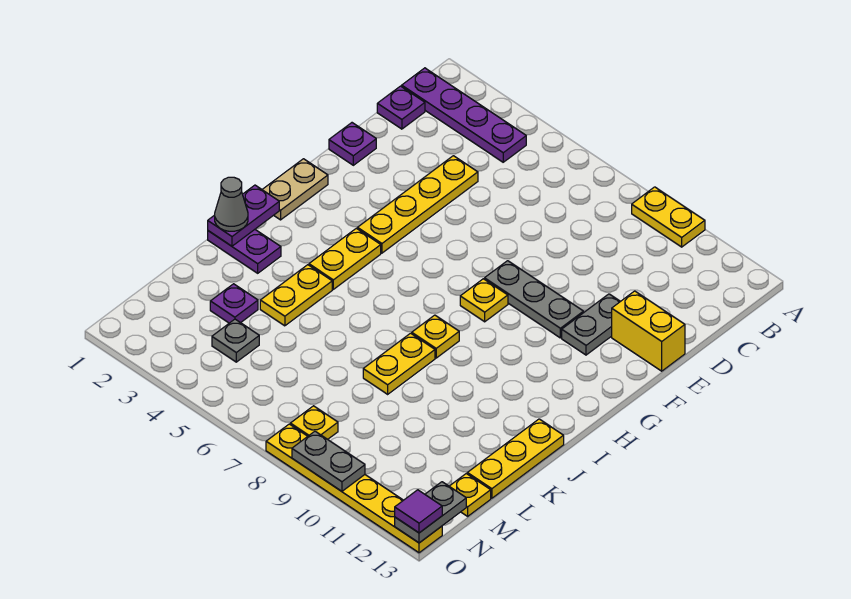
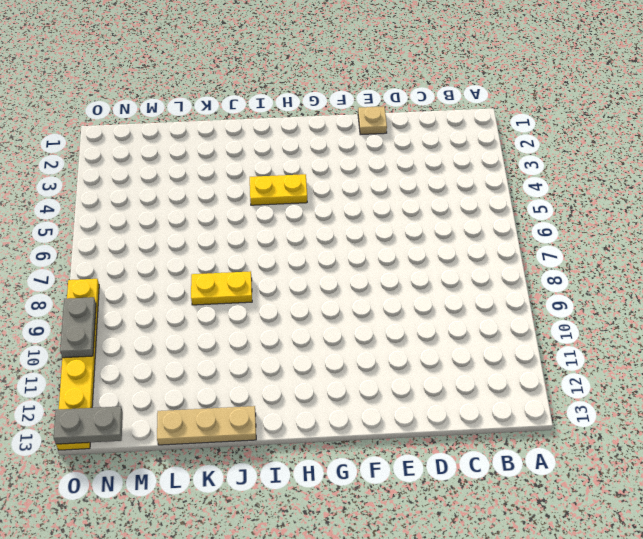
tan plate E1 level 1 -> purple plate E1 level 1
tan plate J13:L13 level 1 -> yellow plate J13:L13 level 1
none -> yellow plate A9:A10 level 1
none -> purple plate B1:B4 level 1
none -> purple plate C1 level 1

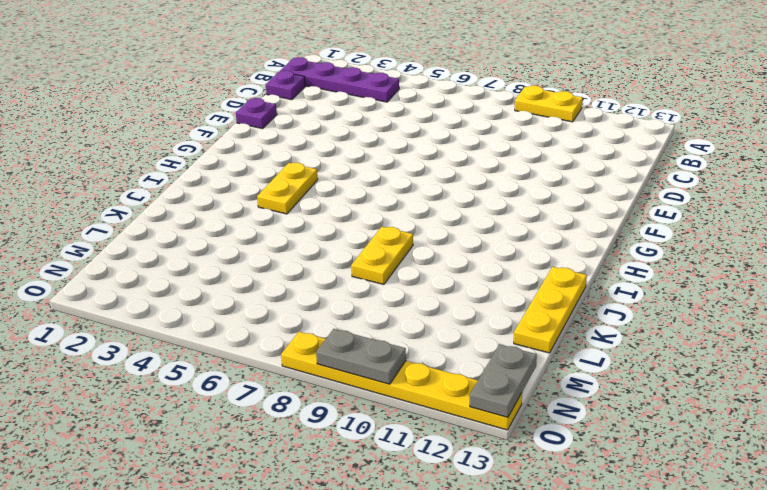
none -> yellow plate D4:G4 level 1
none -> grey plate E11:F11 level 1
none -> yellow brick E12:E13 level 1

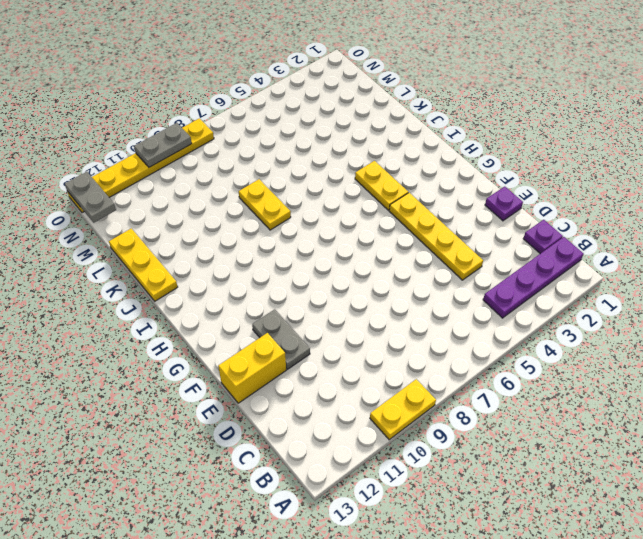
none -> grey plate F8:F10 level 1
none -> tan plate G1:H1 level 1
none -> yellow plate G8 level 1

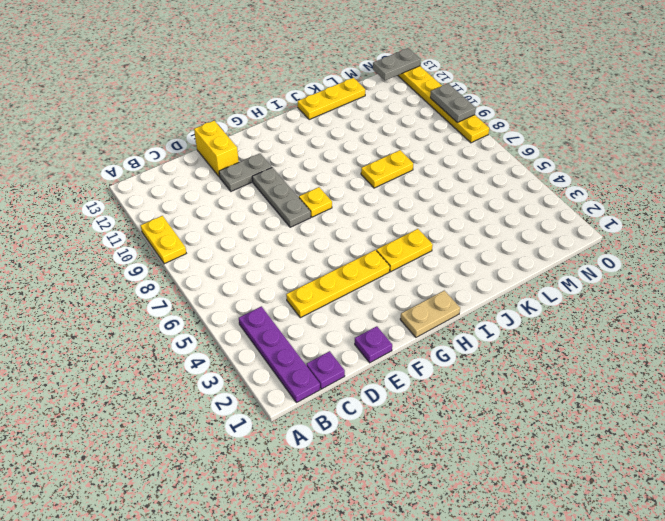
none -> yellow plate I8 level 1
none -> purple plate J1:J2 level 1
none -> yellow plate J4:K4 level 1

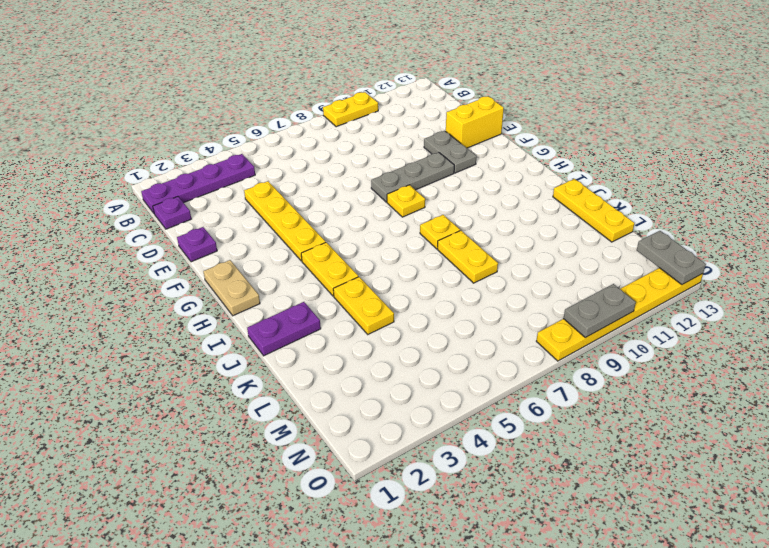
none -> purple plate L3 level 1
none -> grey plate M4 level 1
none -> yellow plate M13 level 1

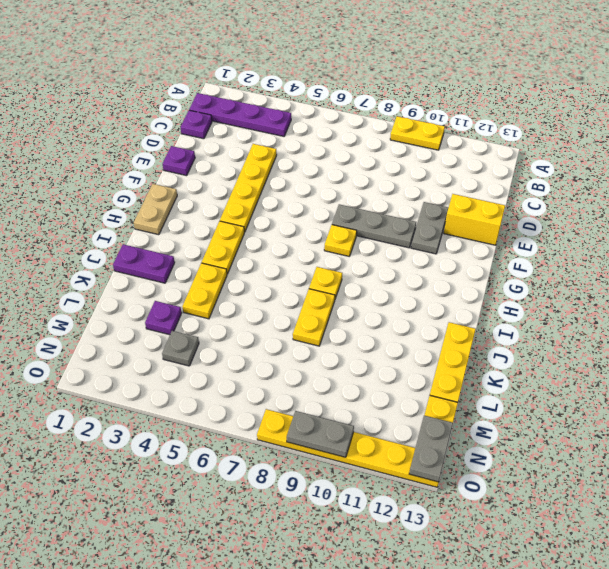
none -> yellow plate N8 level 1
none -> purple plate I1:J1 level 2
none -> grey cone J1 level 3

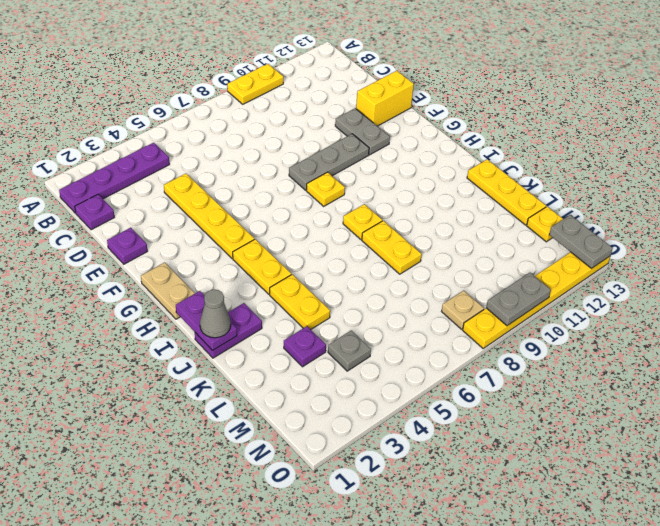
tan plate N8 level 1 -> yellow plate N8 level 1
none -> purple tile O13 level 3

